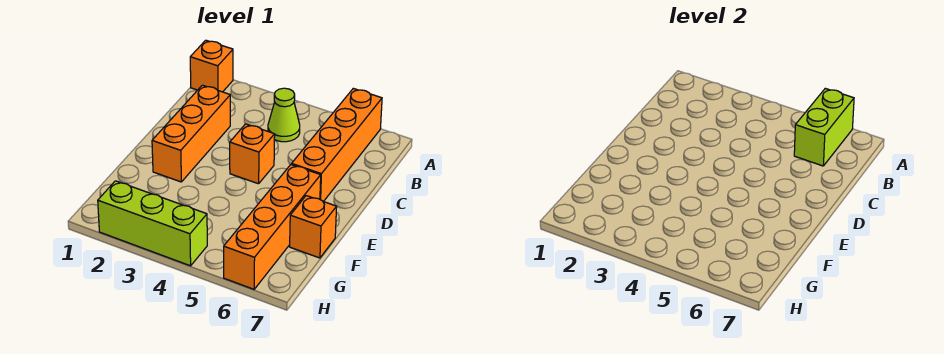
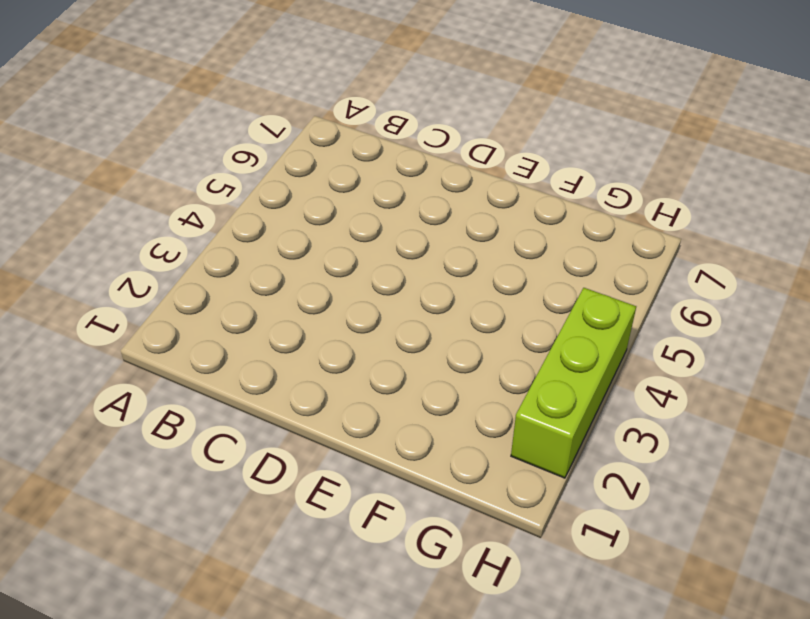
none -> orange brick A1 level 1
none -> orange brick A6:D6 level 1

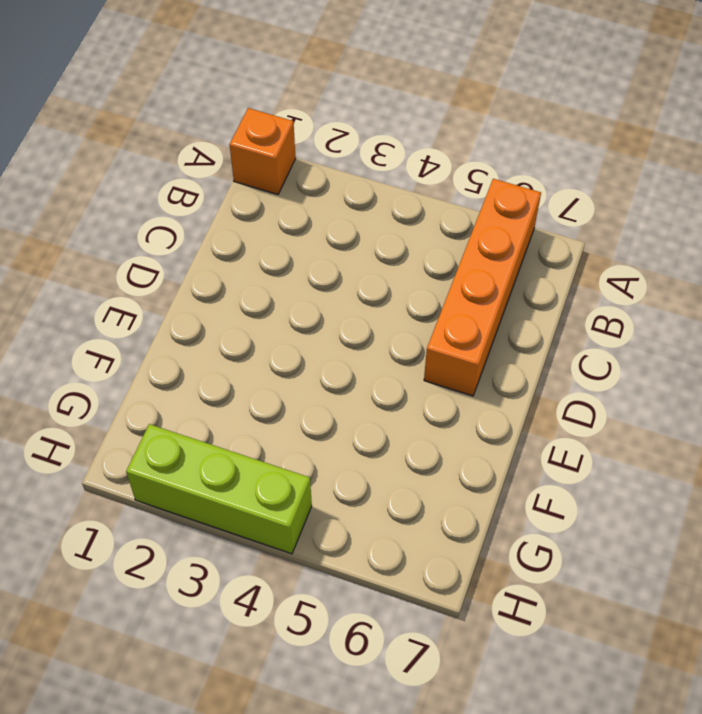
none -> lime cone B4 level 1
none -> orange brick C2:E2 level 1

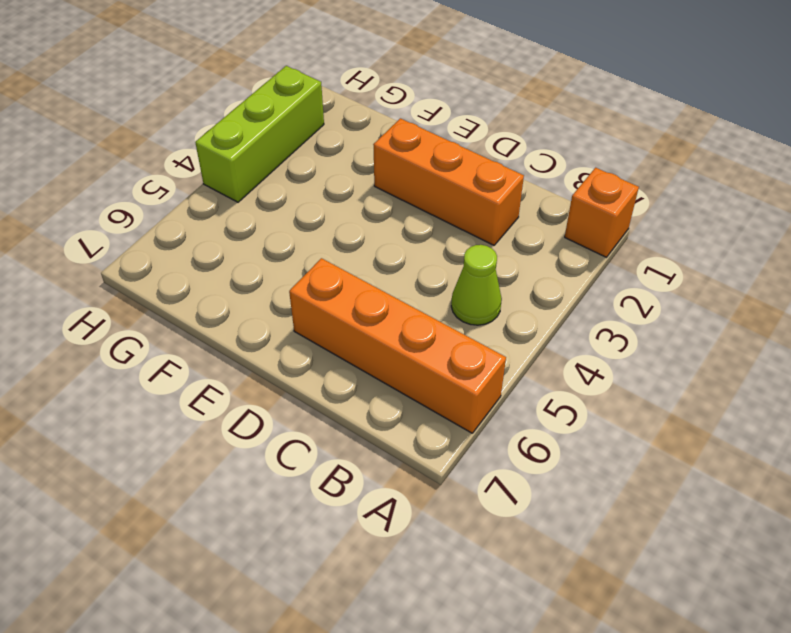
none -> orange brick D4 level 1
none -> orange brick E6:H6 level 1

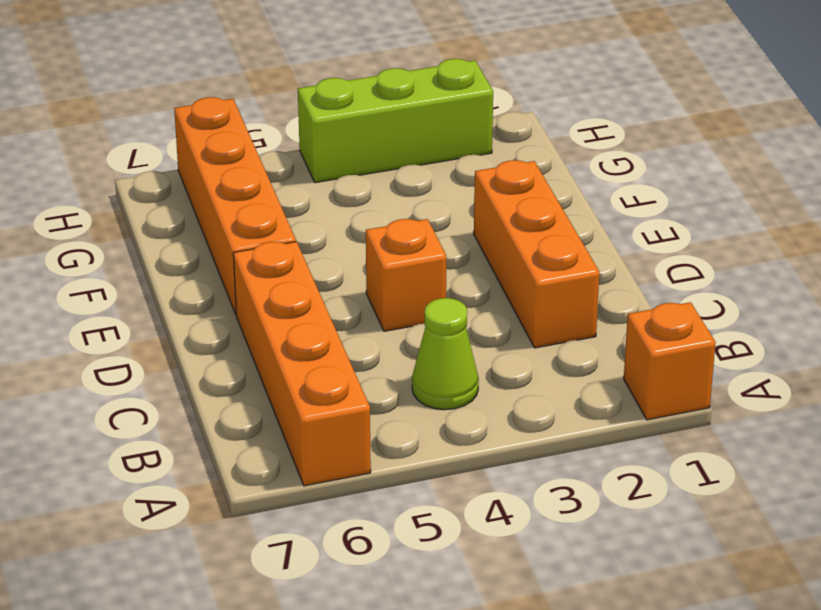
none -> orange brick F7 level 1
none -> lime brick A6:B6 level 2

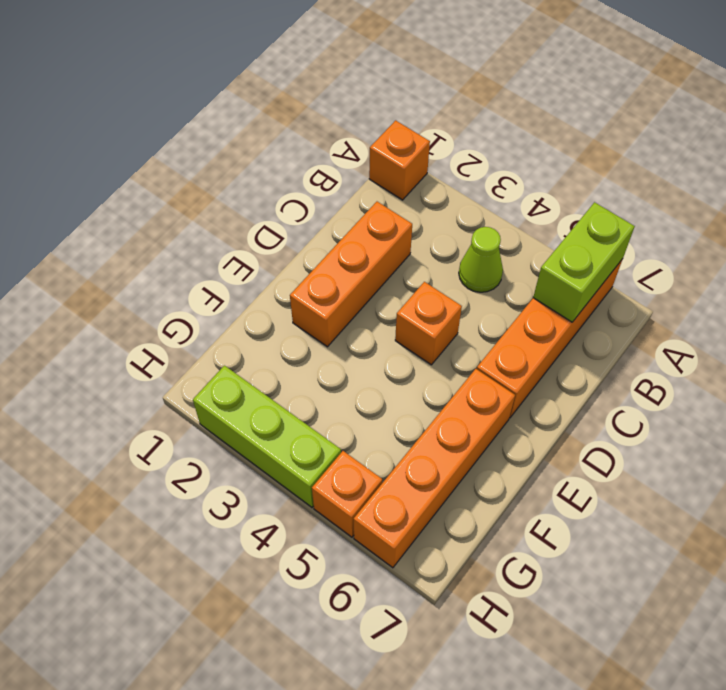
orange brick H5 level 1 -> orange brick F7 level 1

